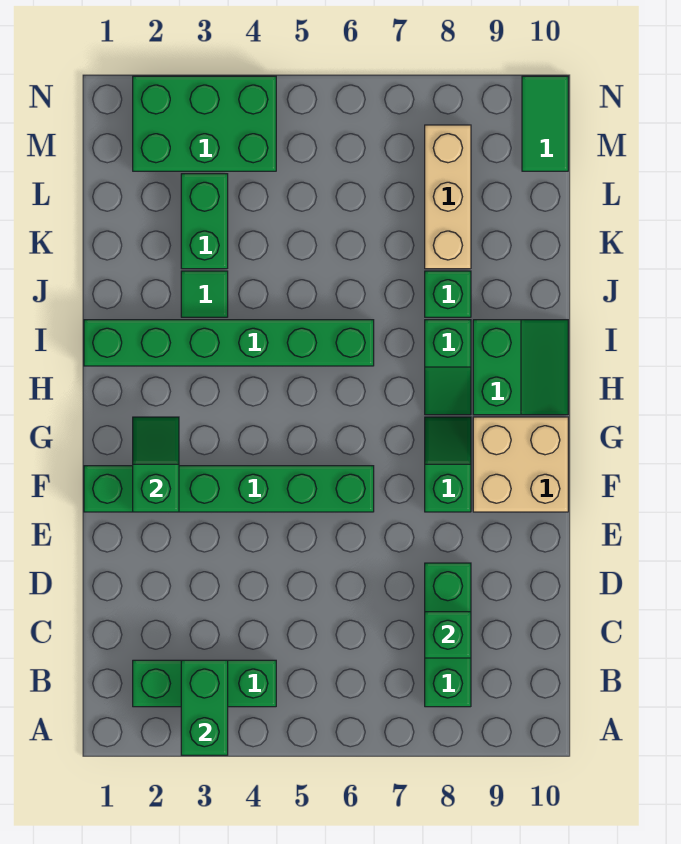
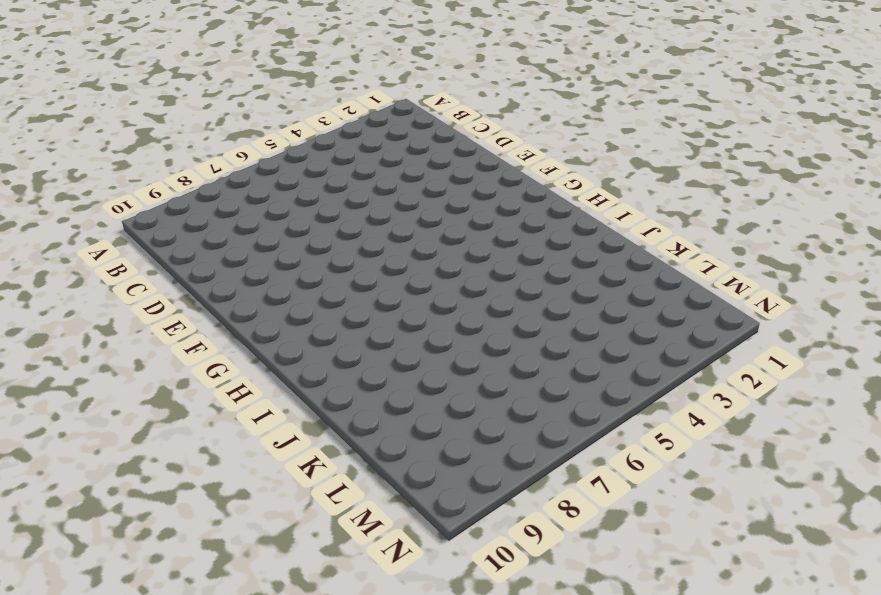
none -> green brick B2:B4 level 1
none -> green brick B8:D8 level 1
none -> green brick F1:F6 level 1

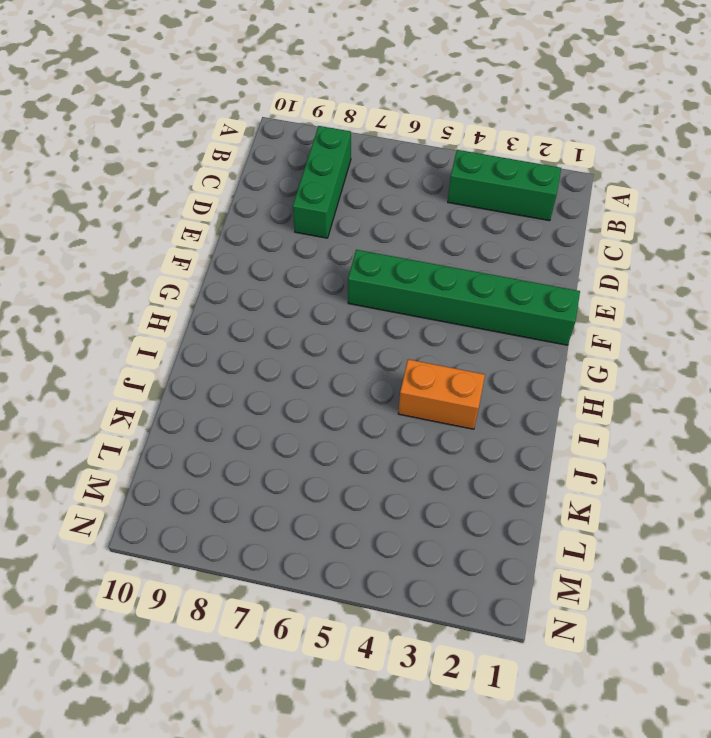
orange brick I3:I4 level 1 -> green brick I1:I6 level 1
none -> green slope F8:G8 level 1 top F
none -> tan brick F9:G10 level 1
none -> green slope H8:I8 level 1 top I

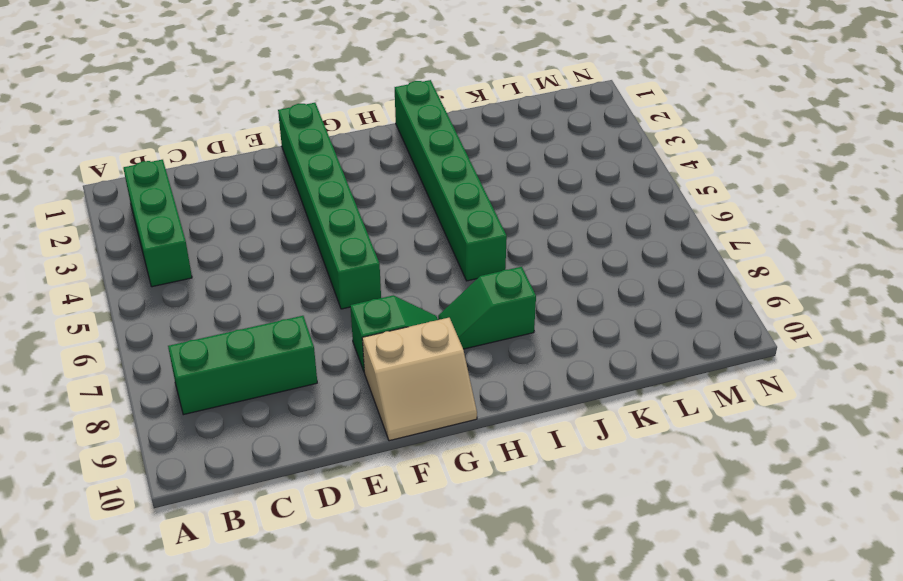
tan slope F9:G10 level 1 top 9 -> tan brick F9:G10 level 1
none -> green slope H9:I10 level 1 top 9
none -> green tile J3 level 1
none -> green brick J8 level 1

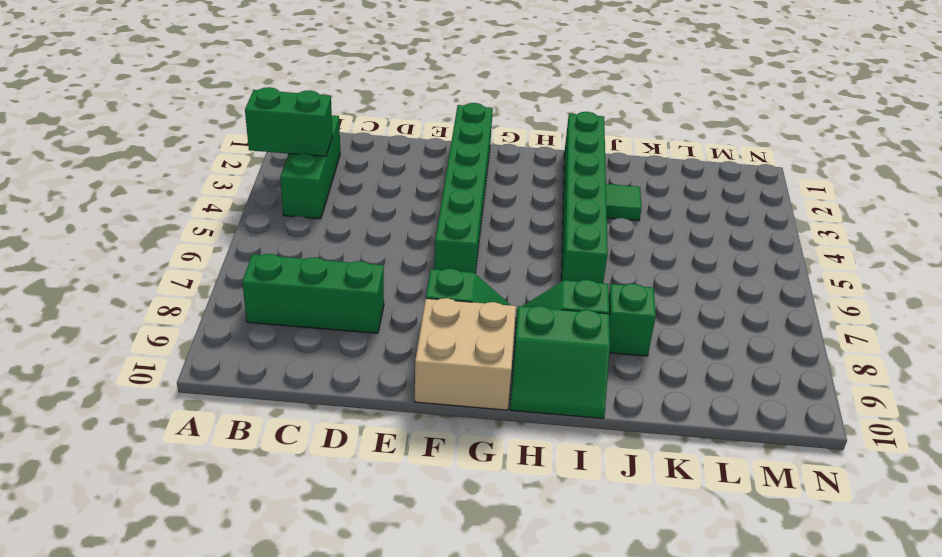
none -> green brick K3:L3 level 1
none -> tan brick K8:M8 level 1
none -> green brick M2:N4 level 1

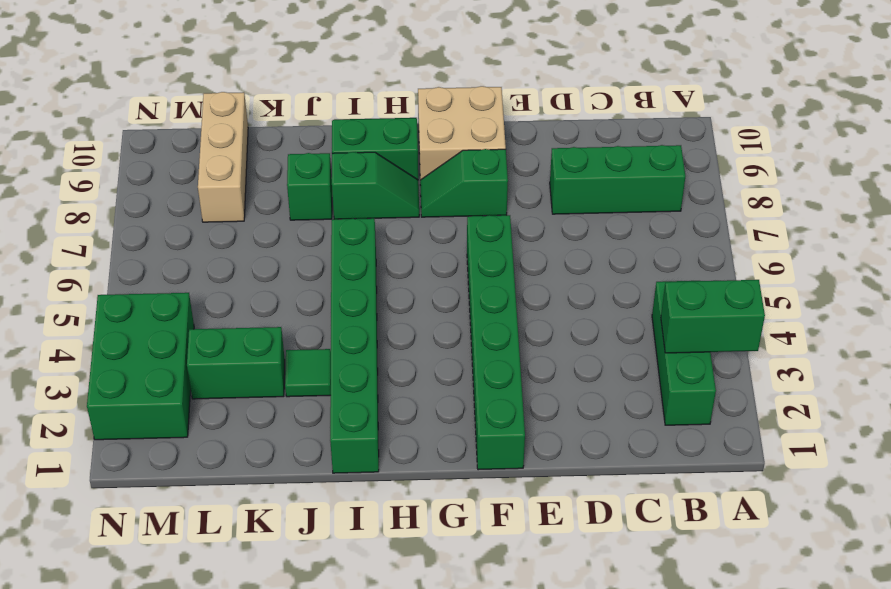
tan brick L8:L10 level 1 -> tan brick K8:M8 level 1
none -> green tile M10:N10 level 1
none -> green brick C8 level 2
none -> green slope F2:G2 level 2 top F

